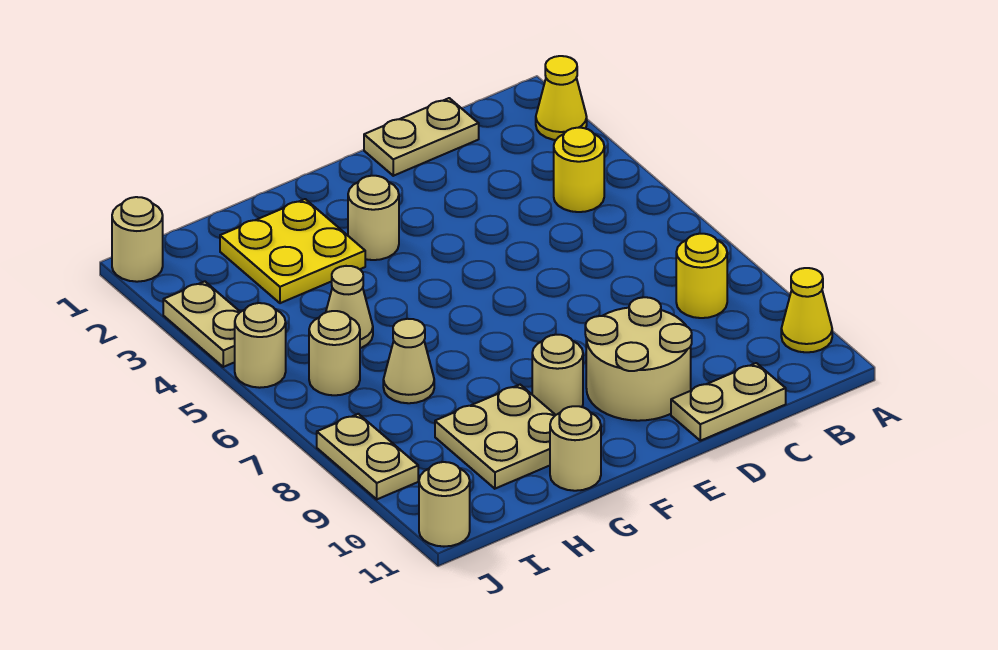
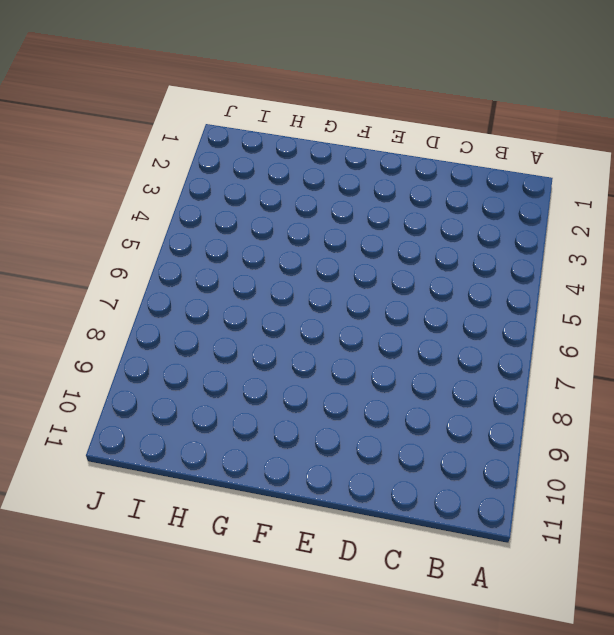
none -> yellow cone A2 level 1
none -> yellow cone A10 level 1
none -> yellow round brick B4 level 1

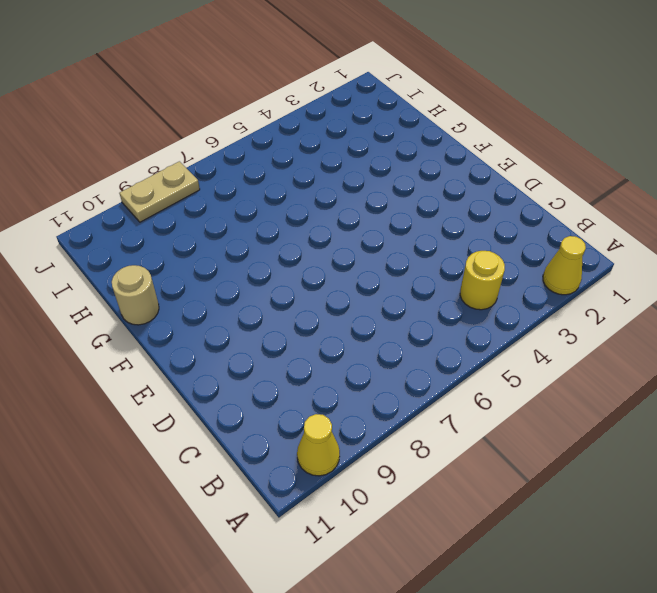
none -> yellow round brick B8 level 1
none -> tan plate C1:D1 level 1
none -> tan plate C11:D11 level 1

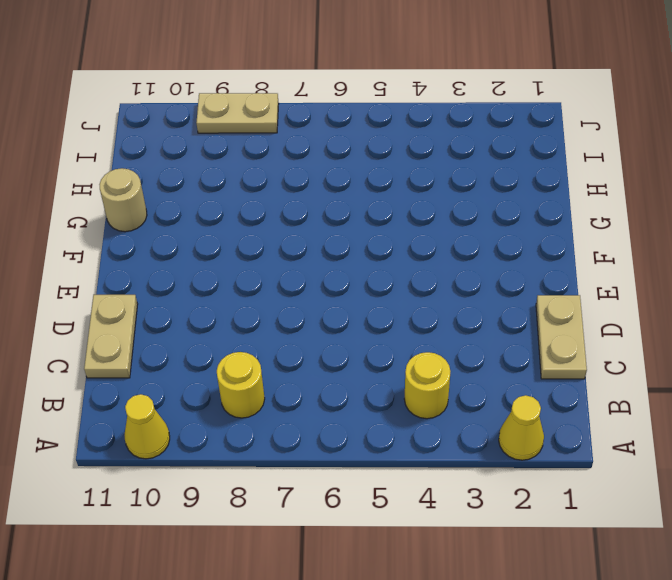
none -> tan round brick D9:E10 level 1
none -> tan round brick F3 level 1
none -> tan round brick F9 level 1

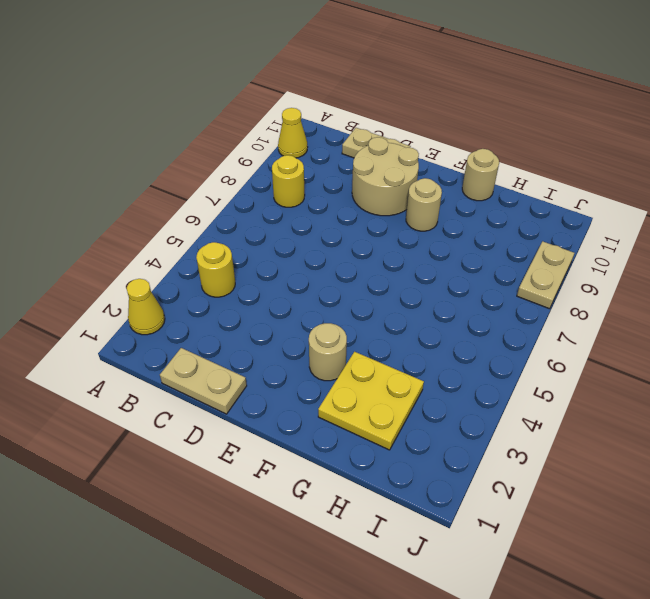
none -> tan plate G9:H10 level 1
none -> tan cone H5 level 1
none -> tan cone H7 level 1

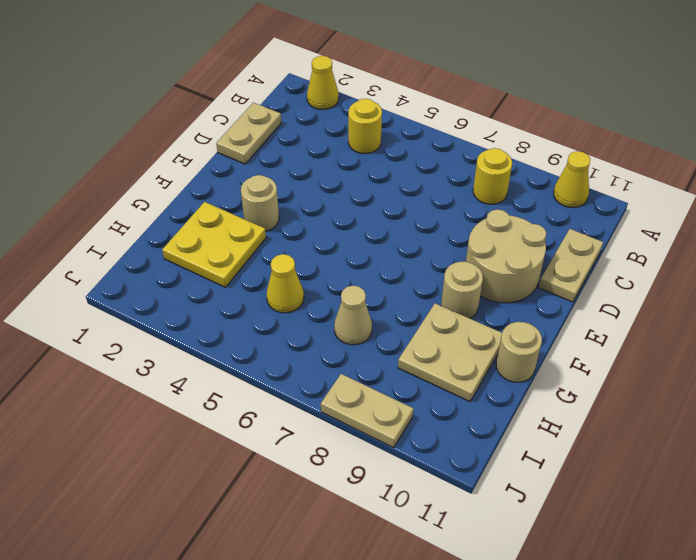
yellow cone H5 level 1 -> tan cone H5 level 1
none -> tan round brick I6 level 1
none -> tan round brick J1 level 1
none -> tan plate J3:J4 level 1

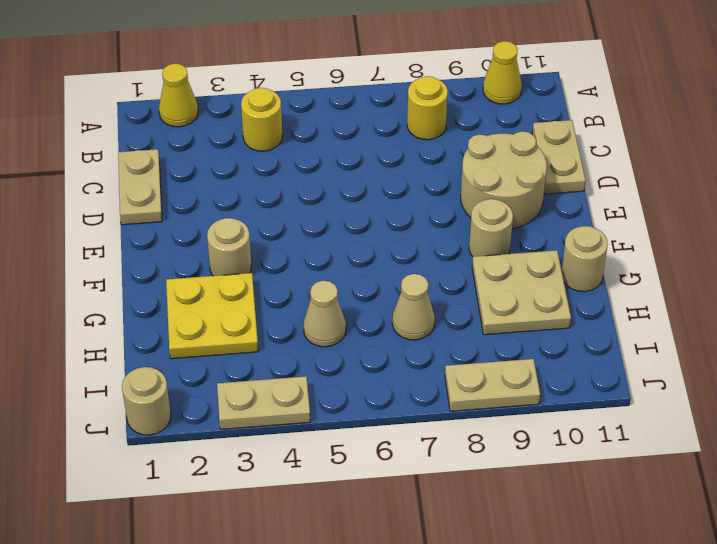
none -> tan round brick I6 level 1
none -> tan round brick J5 level 1
none -> tan round brick J11 level 1

